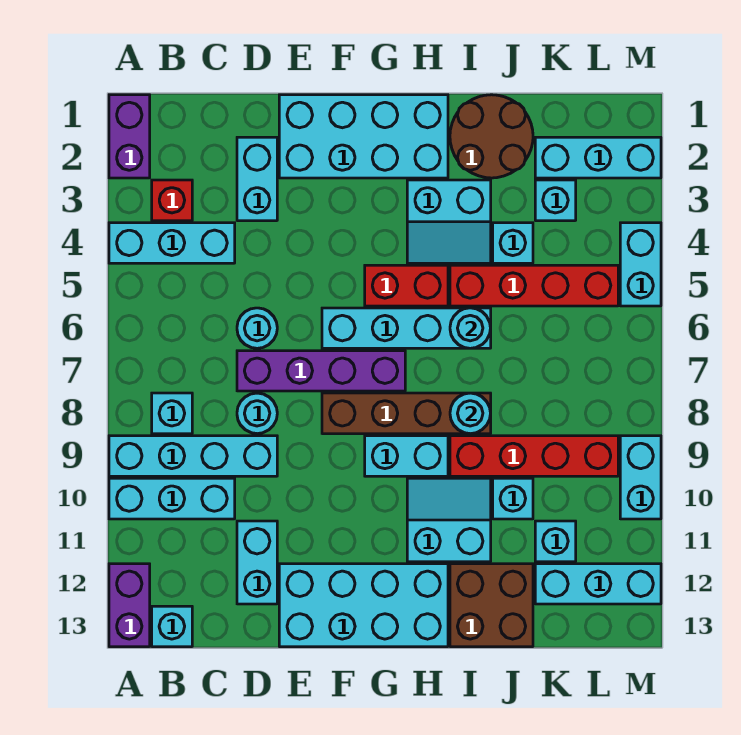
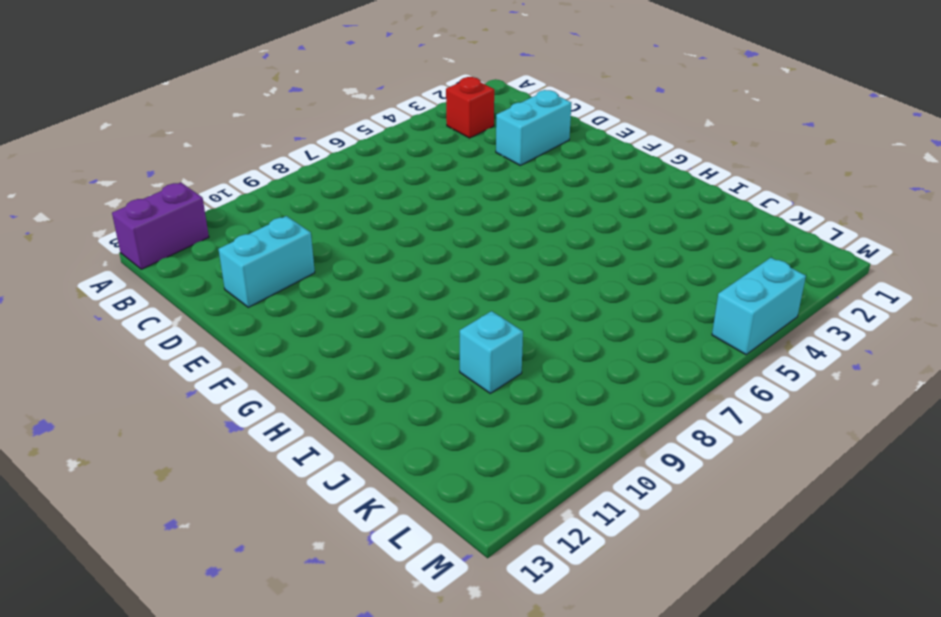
none -> purple brick A1:A2 level 1
none -> cyan brick A4:C4 level 1
none -> cyan brick A9:D9 level 1
none -> cyan brick A10:C10 level 1

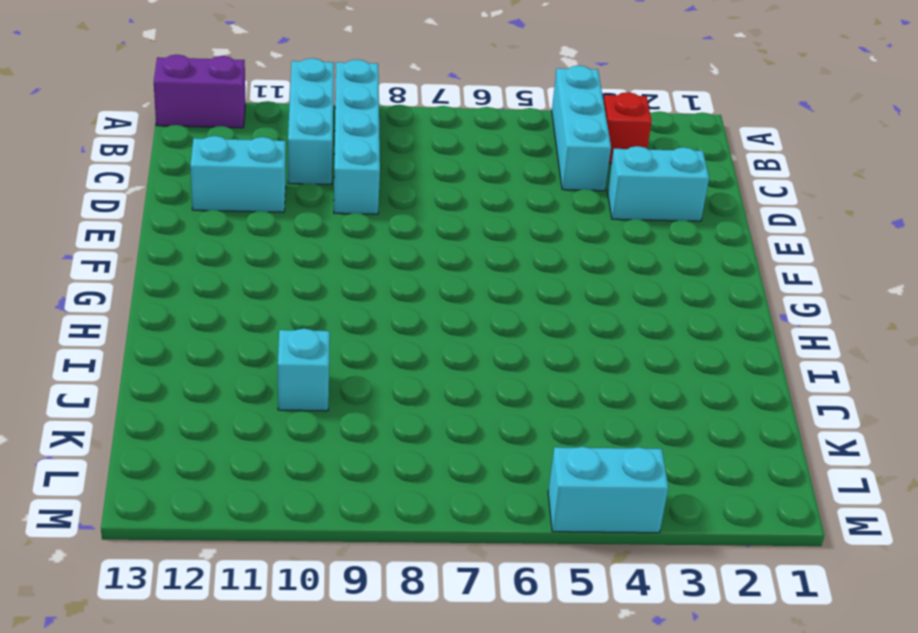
none -> purple brick A1:A2 level 1
none -> cyan brick B8 level 1
none -> cyan brick B13 level 1
none -> cyan round brick D6 level 1

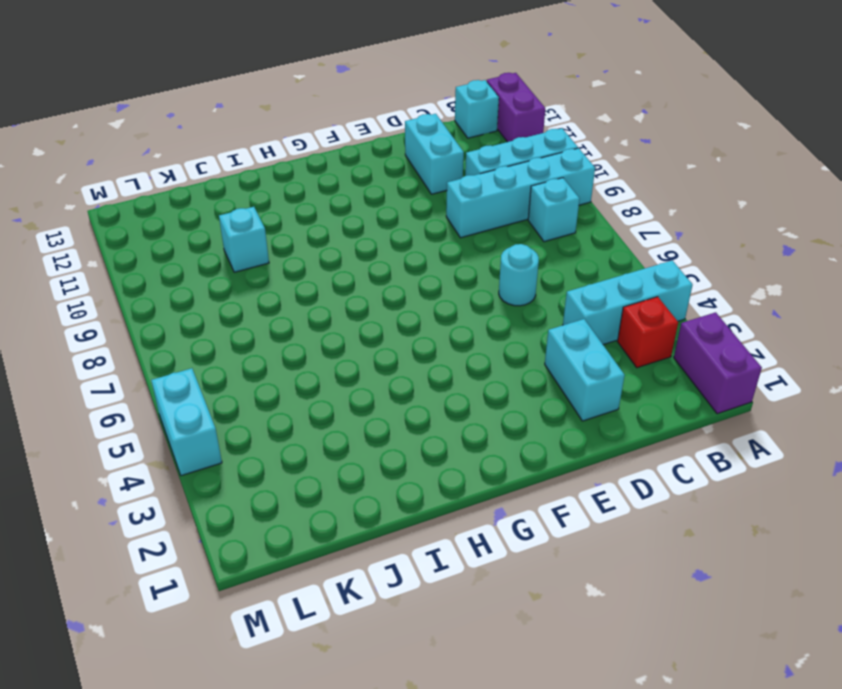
none -> purple brick D7:G7 level 1
none -> cyan round brick D8 level 1
none -> cyan brick E1:H2 level 1
none -> cyan brick E12:H13 level 1

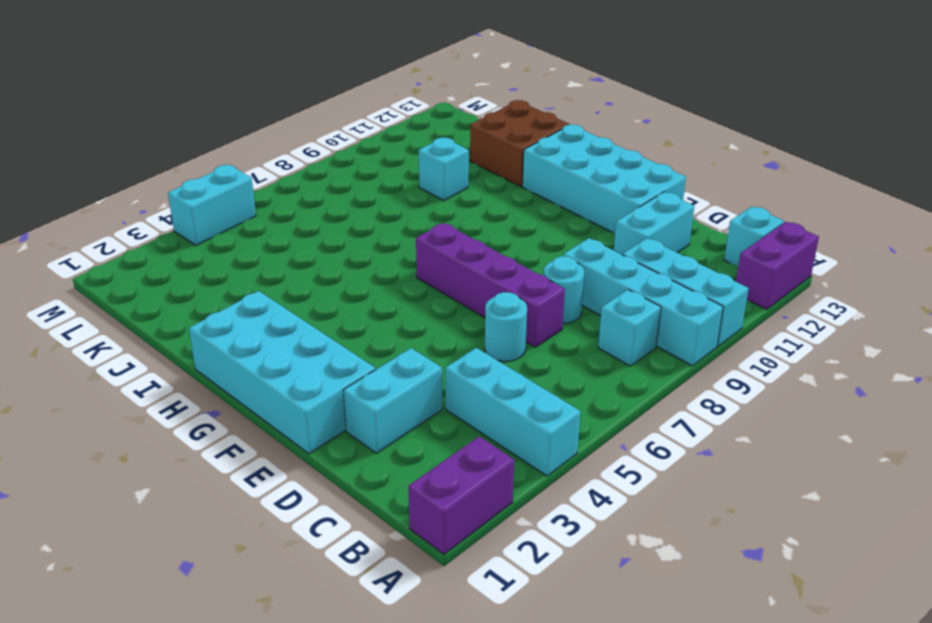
none -> red brick B3 level 1
none -> cyan brick F6:I6 level 1
none -> brown brick F8:I8 level 1
none -> red brick G5:H5 level 1

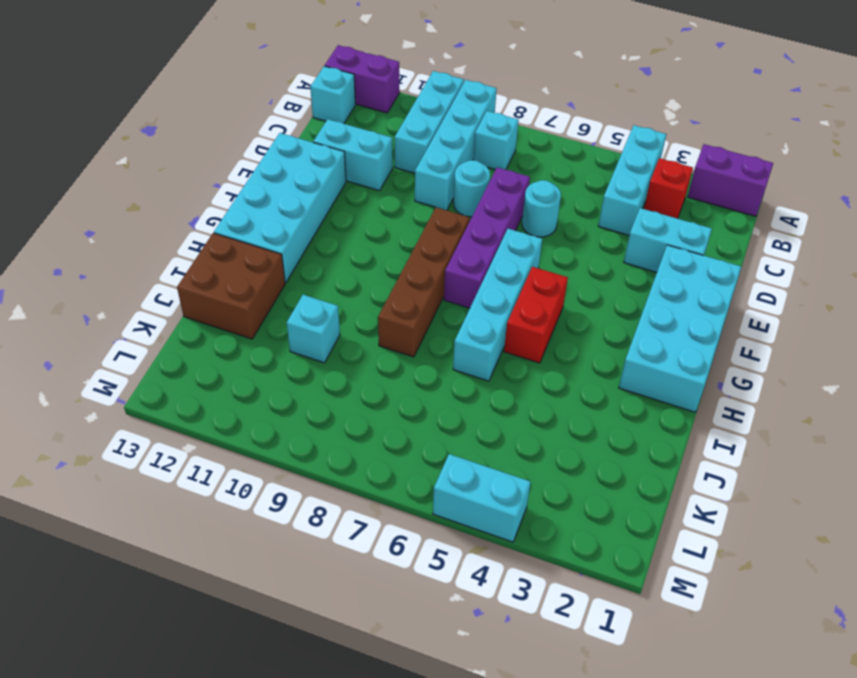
none -> cyan brick G9:H9 level 1
none -> cyan slope H3:I4 level 1 top 3
none -> cyan slope H10:I11 level 1 top 11
none -> brown round brick I1:J2 level 1

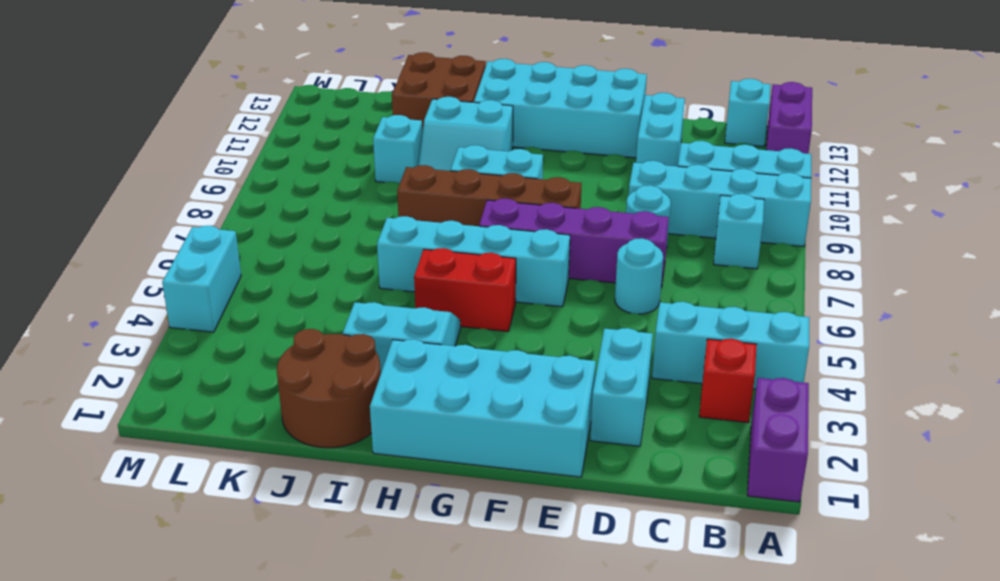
none -> red brick I5:L5 level 1
none -> red brick I9:L9 level 1
none -> cyan brick J4 level 1
none -> cyan brick K2:M2 level 1

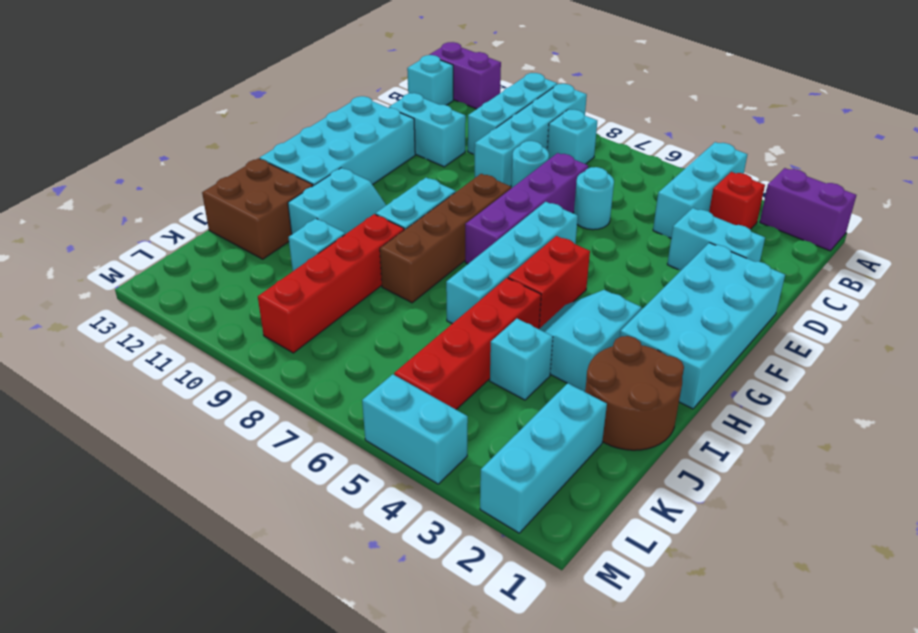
none -> cyan brick K3 level 1
none -> cyan brick K11 level 1
none -> cyan brick K12:M12 level 1
none -> cyan brick M9:M10 level 1

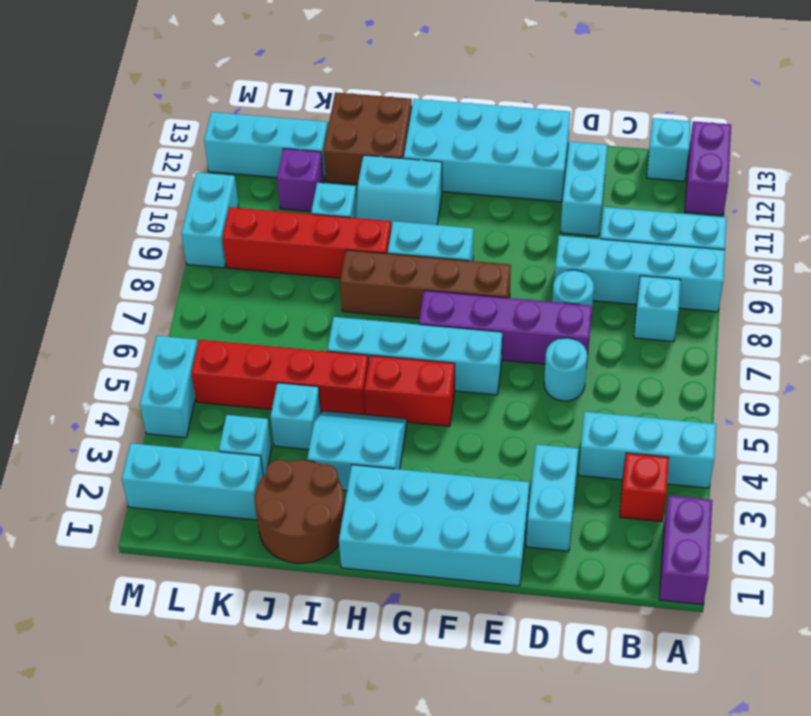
purple brick K11 level 1 -> cyan brick K11 level 1
none -> cyan round brick I6 level 2
none -> cyan round brick I8 level 2

